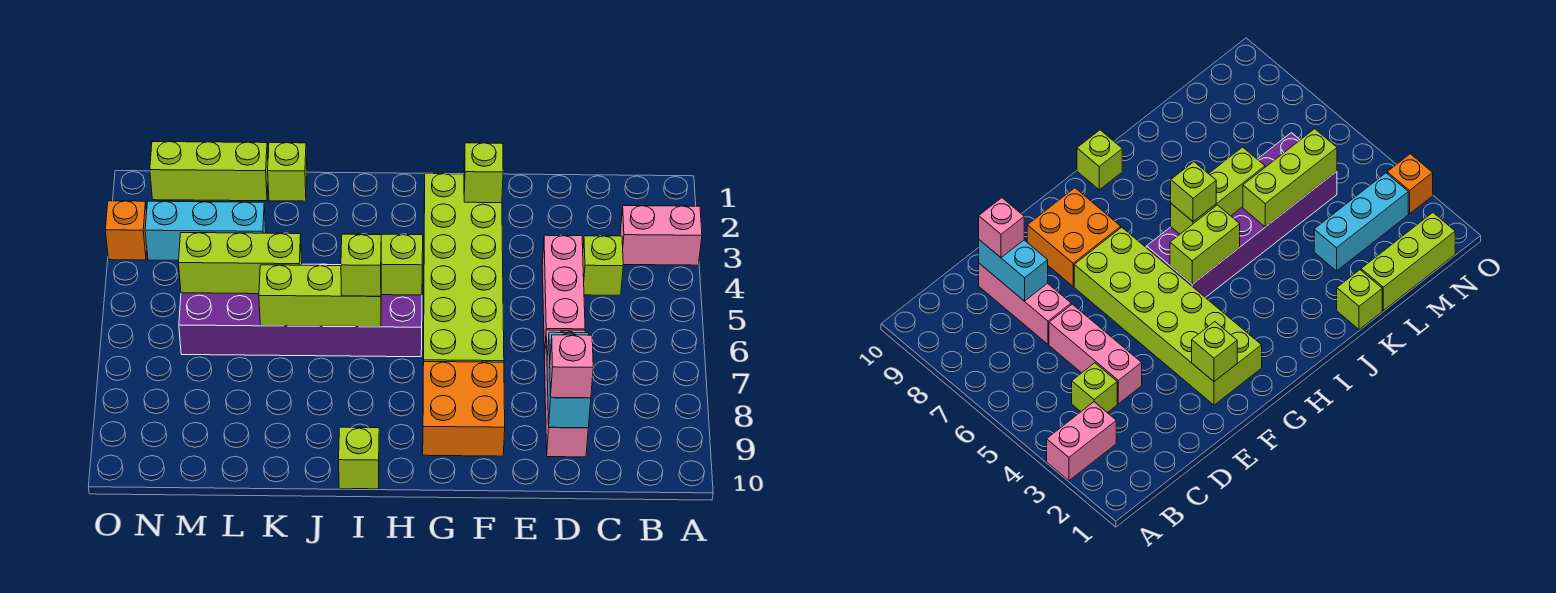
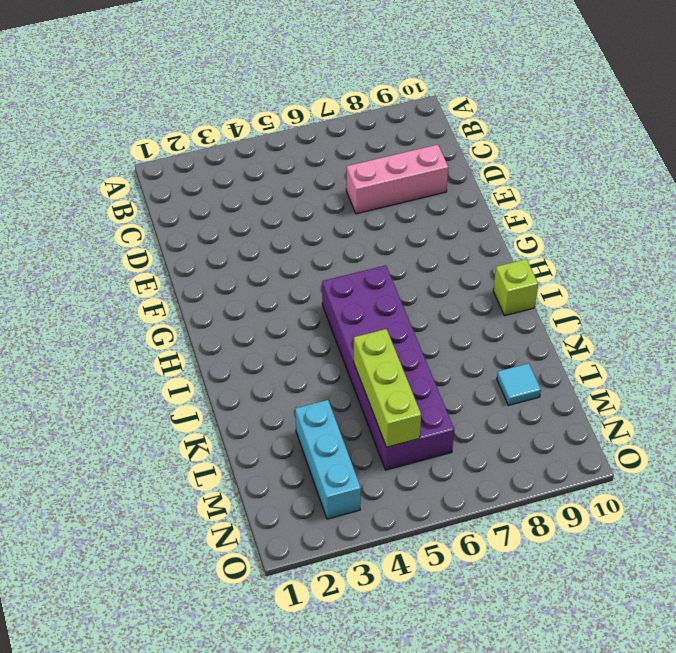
cyan tile L9 level 1 -> none
none -> pink brick A3:B3 level 1
none -> lime brick C4 level 1
none -> pink brick D4:D6 level 1

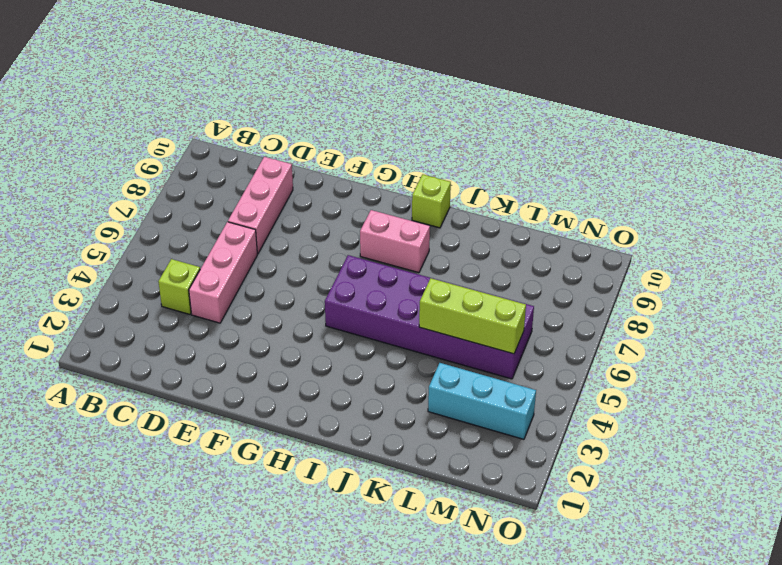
pink brick H8:I8 level 1 -> pink brick A3:B3 level 1
none -> lime brick F2:G7 level 1
none -> orange brick F8:G9 level 1
none -> lime brick K1 level 1

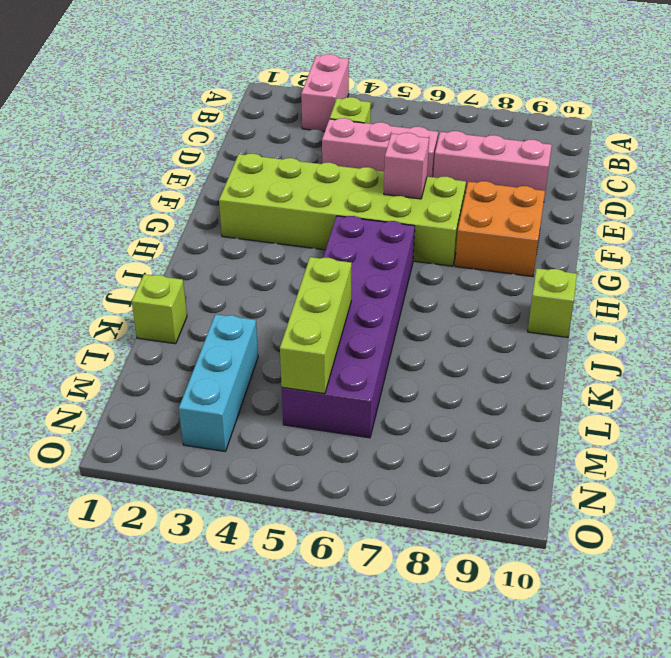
pink brick F6 level 2 -> pink brick D9 level 3
none -> lime brick L1:N1 level 1
none -> orange brick O3 level 1
none -> cyan brick D8:D9 level 2

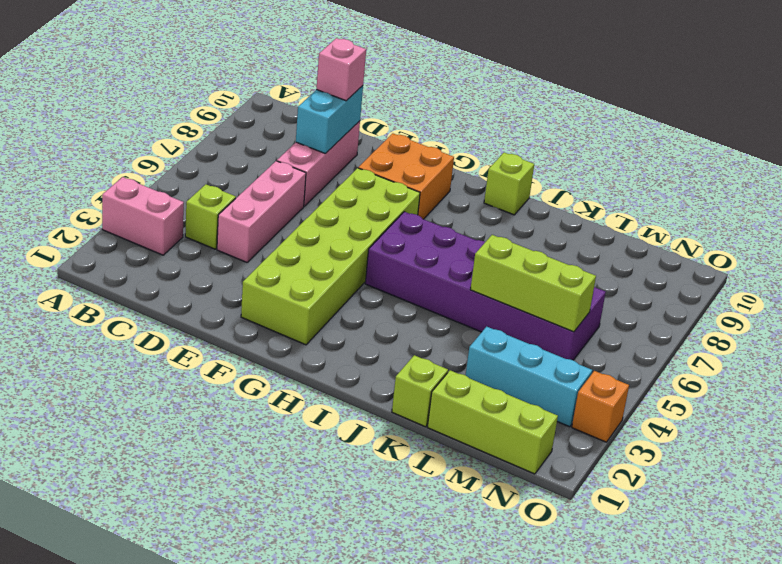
none -> lime brick F2 level 2
none -> lime brick H5:I5 level 2
none -> lime brick I6:K6 level 2

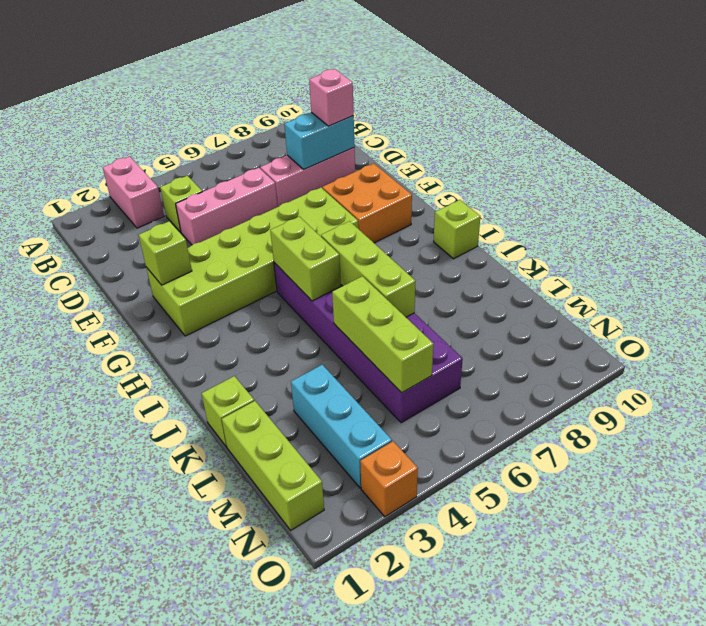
none -> lime brick I6 level 3

